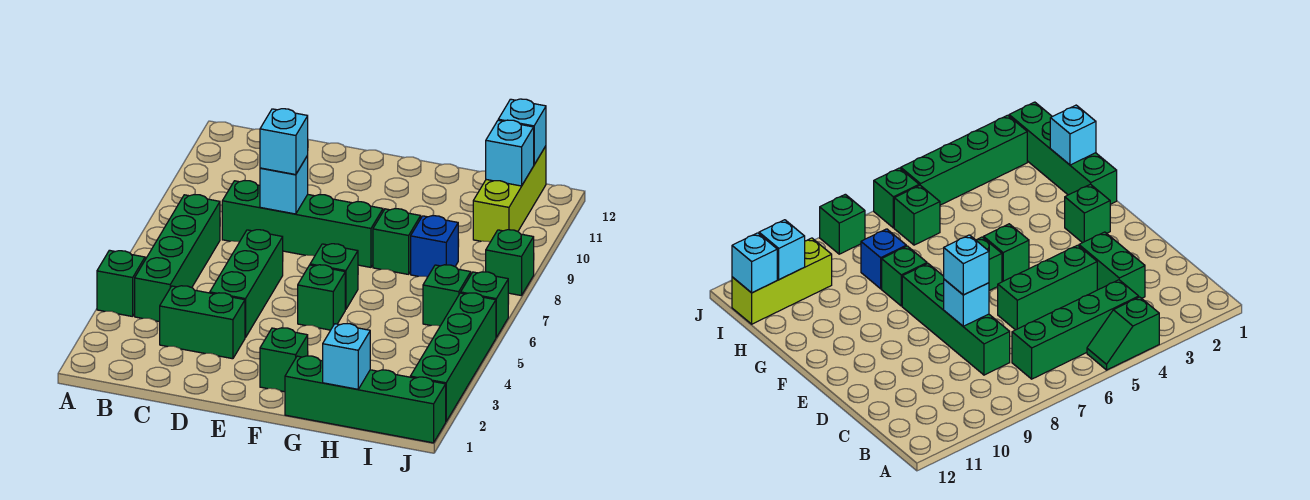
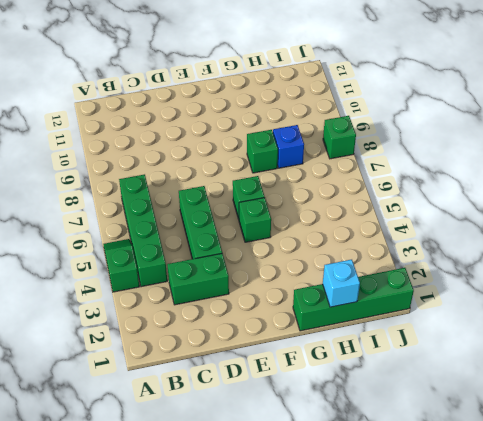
none -> green brick C8:F8 level 1
none -> green brick F2 level 1
none -> green brick I6 level 1

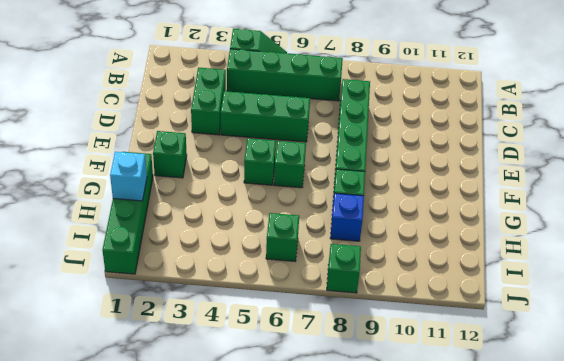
none -> lime brick I10:I12 level 1
none -> green brick J2:J5 level 1
none -> green brick J6 level 1

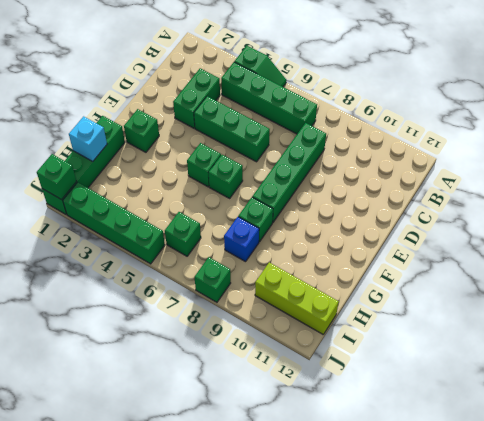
green brick J1 level 2 -> green brick J6 level 1
none -> cyan brick D8 level 2
none -> cyan brick I11 level 2
none -> cyan brick I12 level 2

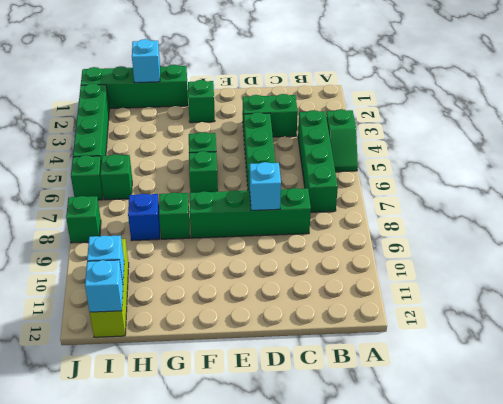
none -> cyan brick D8 level 3

